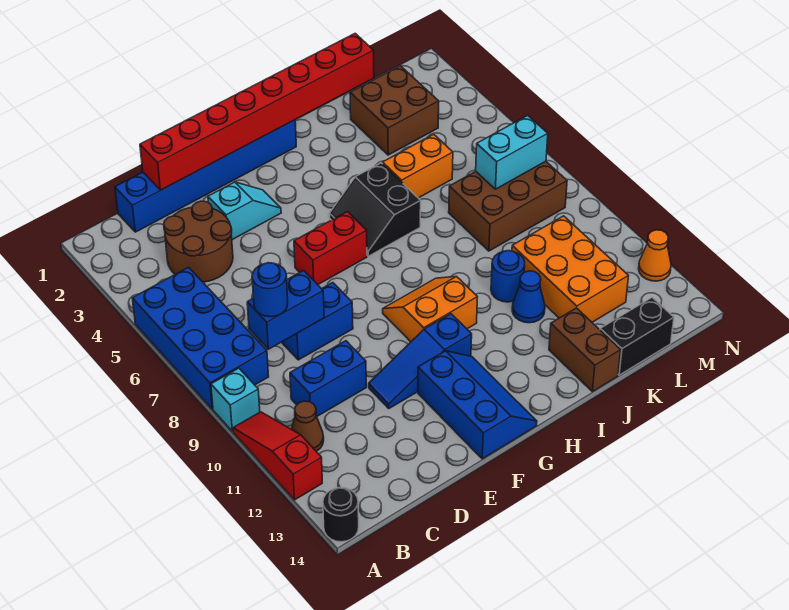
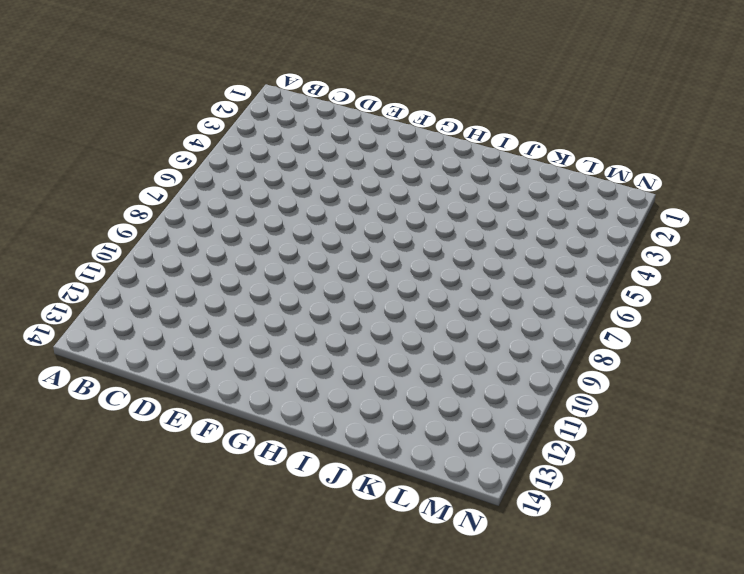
none -> blue brick A5:B8 level 1
none -> cyan brick A9 level 1
none -> red slope A10:A12 level 1 top 12

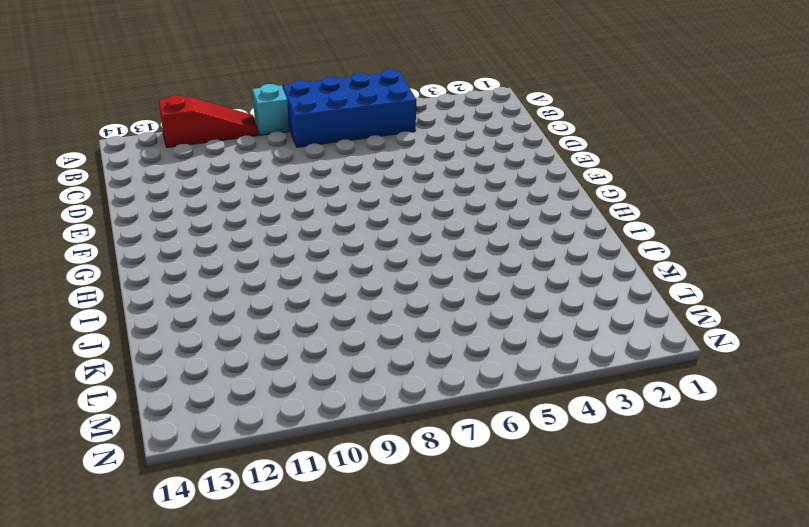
none -> black round brick A14 level 1
none -> brown cone B11 level 1
none -> blue brick C1:H1 level 1

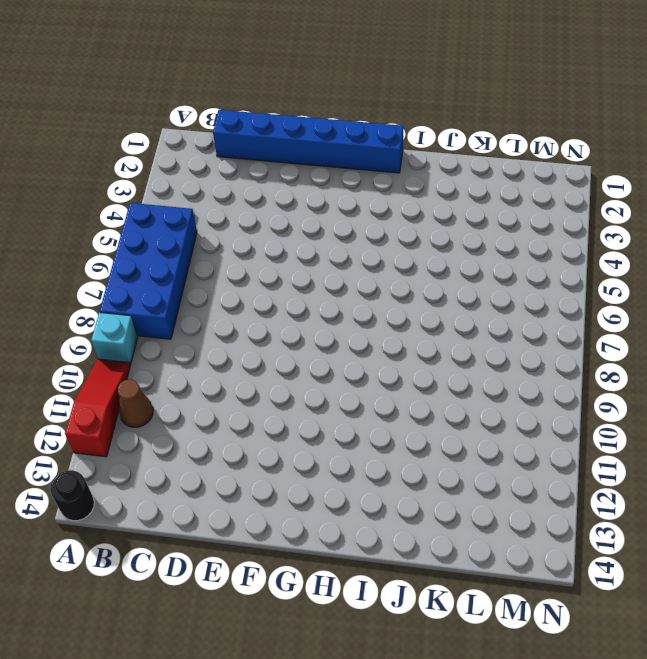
none -> brown round brick C3:D4 level 1
none -> blue brick C10:D10 level 1
none -> blue brick D8:E8 level 1

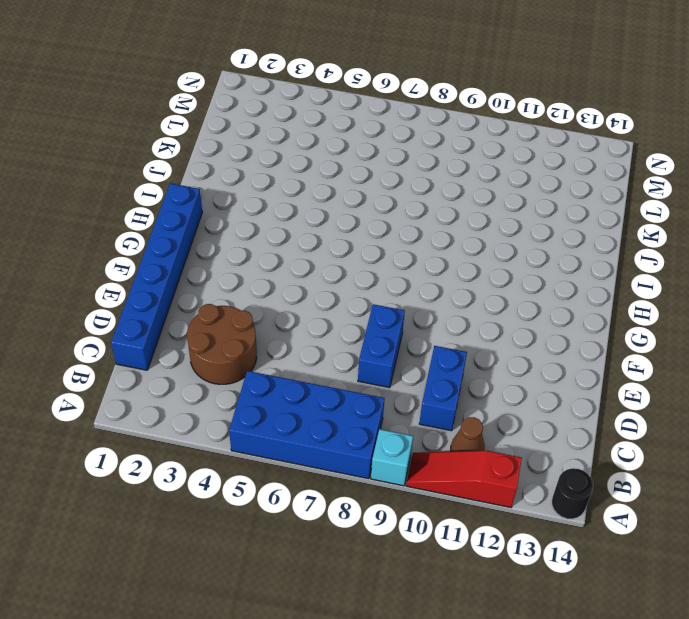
none -> cyan slope E3:F3 level 1 top E
none -> blue slope E11:G11 level 1 top G
none -> red brick F6:G6 level 1

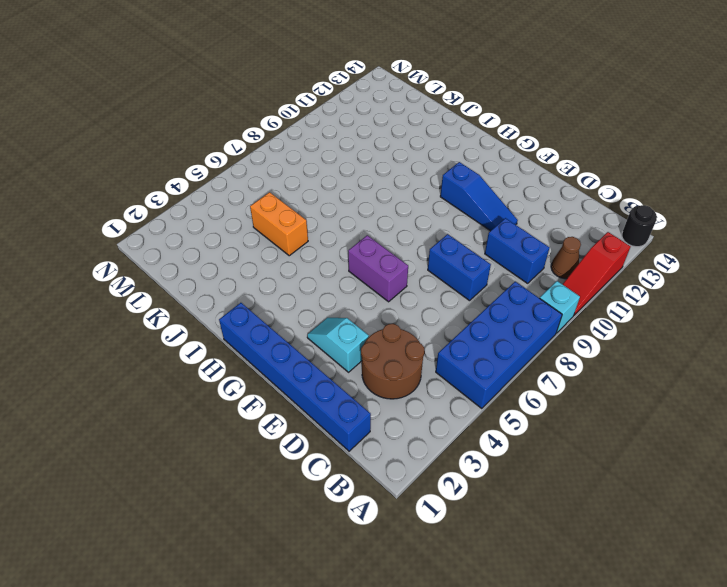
purple brick F6:G6 level 1 -> red brick F6:G6 level 1
none -> blue slope F12:G14 level 1 top F
none -> orange slope G9:H10 level 1 top 10
none -> black slope H5:I6 level 1 top I

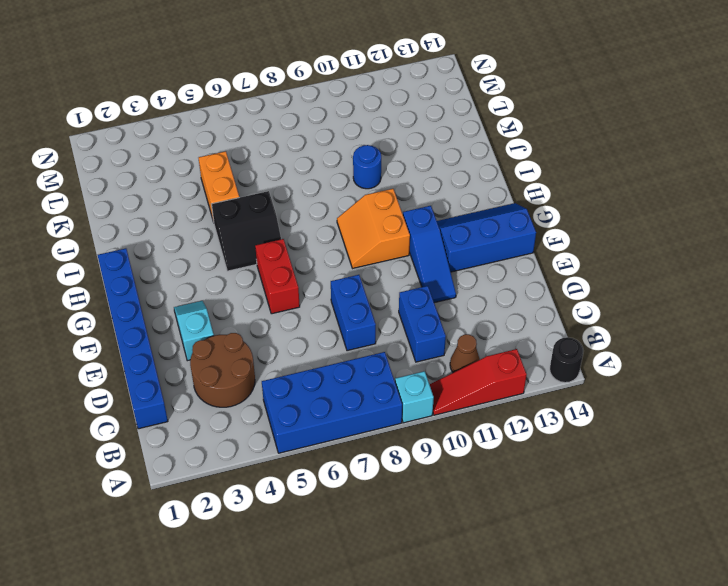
none -> blue cone J11 level 1
none -> brown brick J13:J14 level 1
none -> brown brick K2:L3 level 1

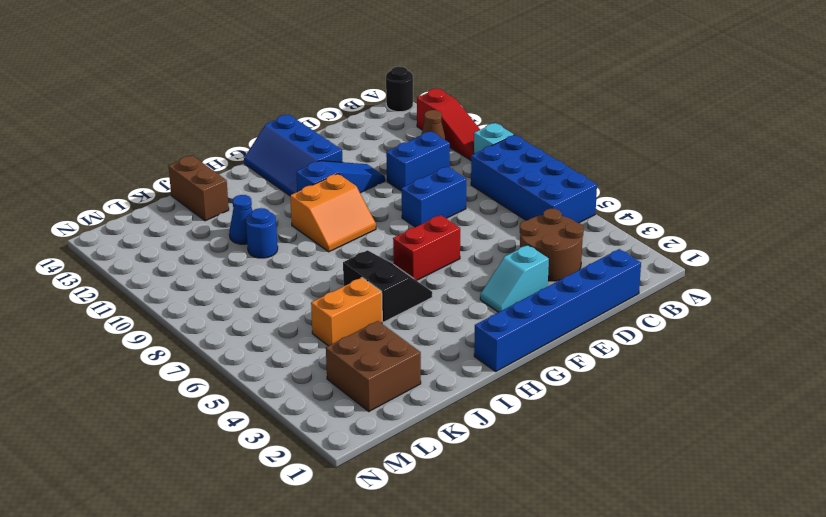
none -> brown brick K7:M8 level 1
none -> orange brick K10:L12 level 1
none -> black brick K14:L14 level 1

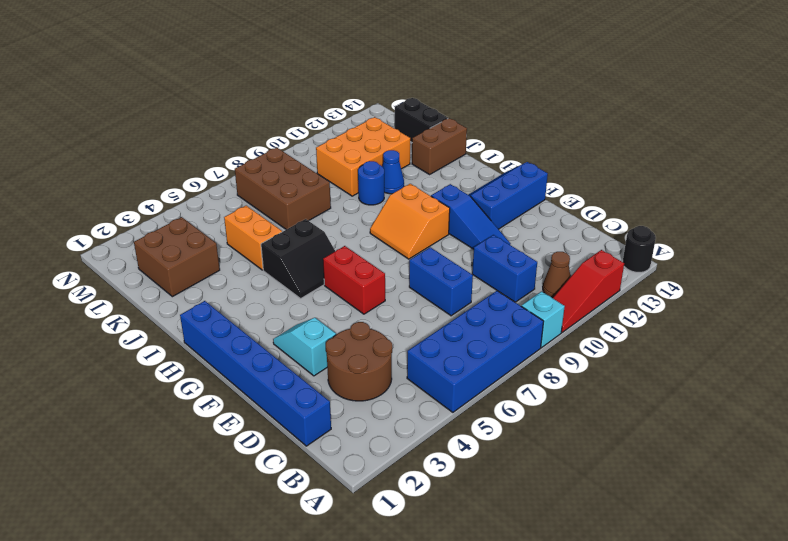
none -> orange cone N12 level 1
none -> blue brick C8:D8 level 2
none -> red brick D1:K1 level 2

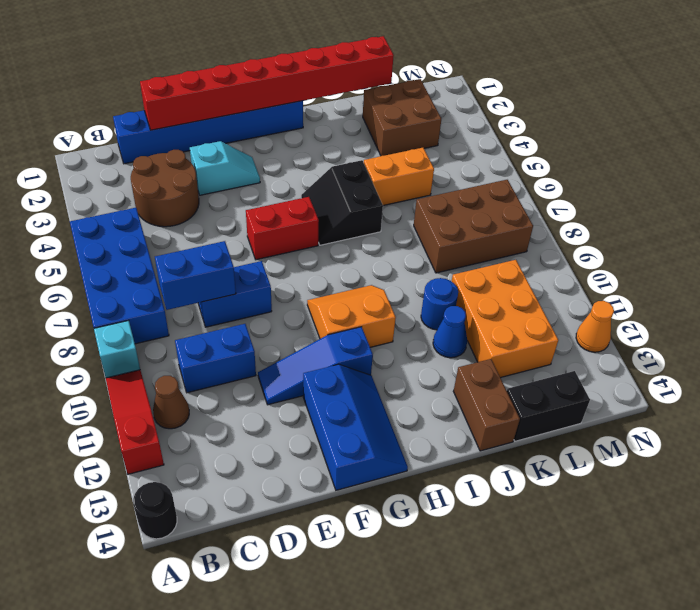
none -> cyan brick L7:M7 level 2
none -> blue round brick C8 level 3

